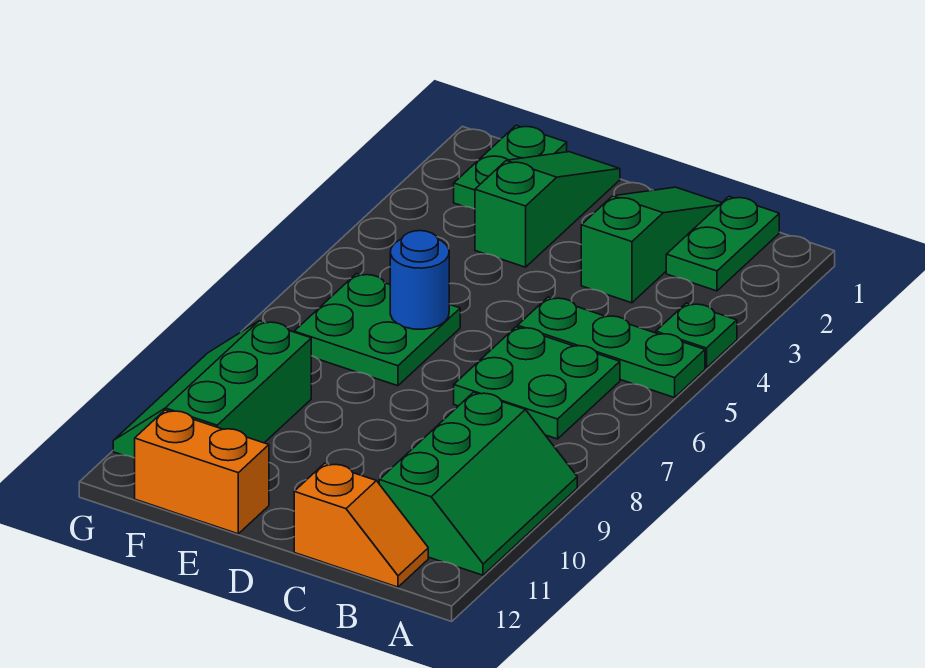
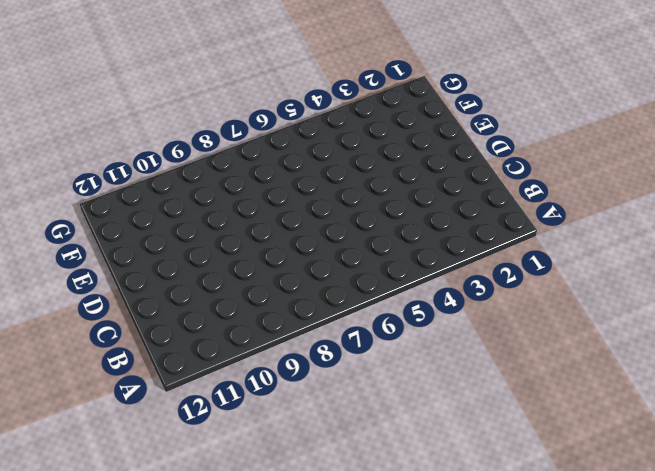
none -> green plate A4 level 1
none -> green plate A5:C5 level 1
none -> green slope A9:B11 level 1 top B

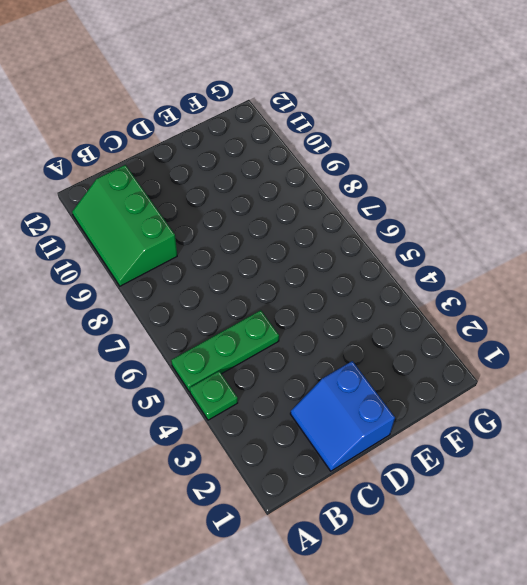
blue slope C1:D2 level 1 top D -> green slope C1:C3 level 1 top 3
none -> green plate B1:B2 level 1
none -> green plate B6:C7 level 1
none -> orange slope B12:C12 level 1 top C

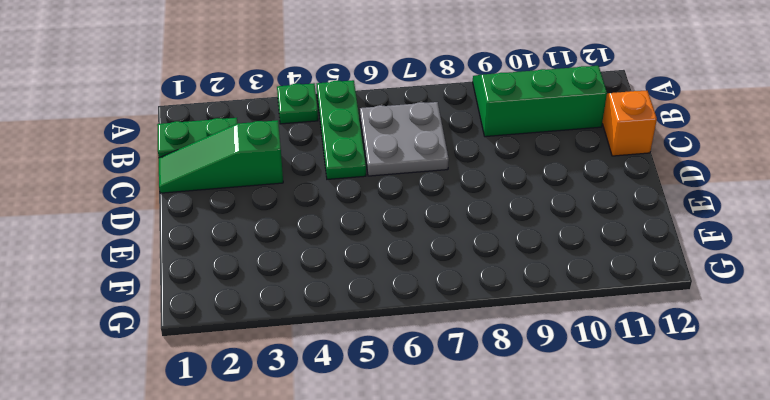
grey plate B6:C7 level 1 -> green plate B6:C7 level 1
none -> green slope E1:E3 level 1 top 3
none -> green plate E6:F7 level 1
none -> orange brick E12:F12 level 1

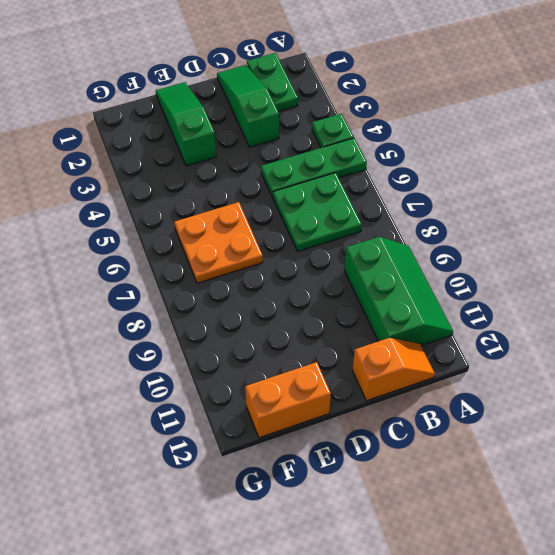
orange plate E6:F7 level 1 -> green plate E6:F7 level 1
none -> green plate F1:F2 level 1
none -> green slope F9:G11 level 1 top F
none -> blue round brick E6 level 2

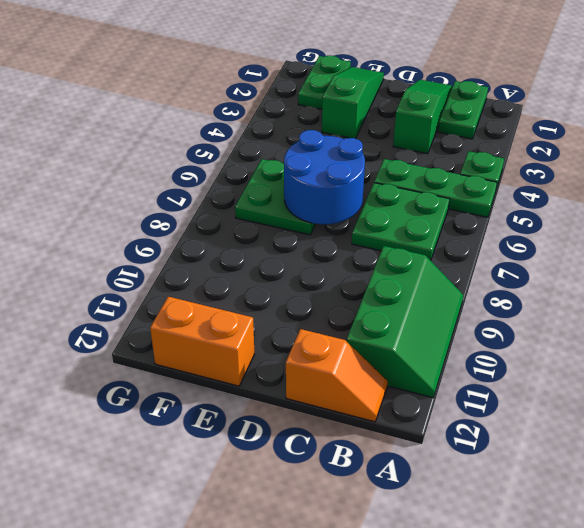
blue round brick D6:E7 level 2 -> blue round brick E6 level 2
none -> green slope F9:G11 level 1 top F

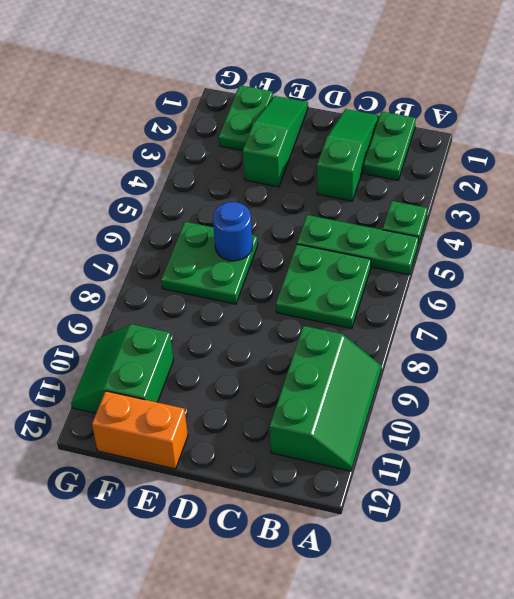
green slope F10:G11 level 1 top F -> green slope F9:G11 level 1 top F
none -> orange slope B12:C12 level 1 top C

